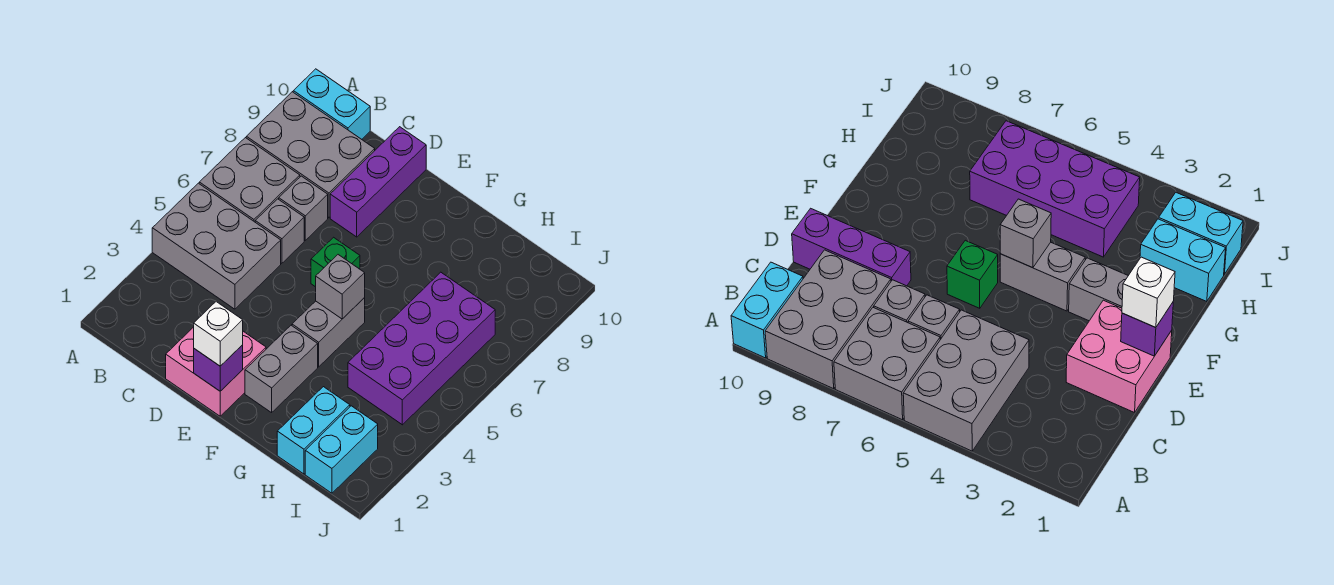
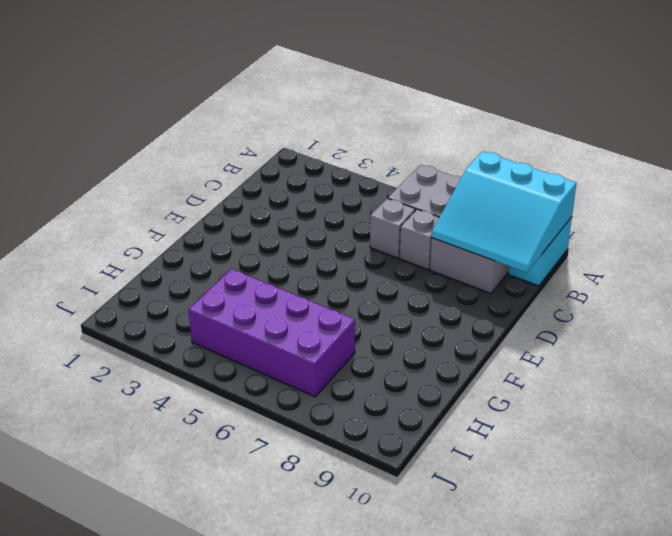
cyan slope A8:C10 level 2 top A -> none
none -> grey brick A4:C5 level 1
none -> pink brick D1:E2 level 1
none -> purple brick D8:D10 level 1

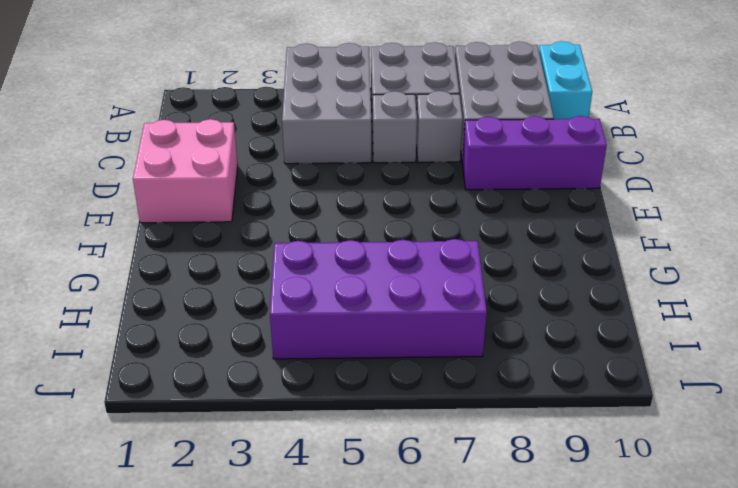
none -> green brick E6 level 1
none -> grey brick F2:F3 level 1
none -> grey brick F4:F5 level 1

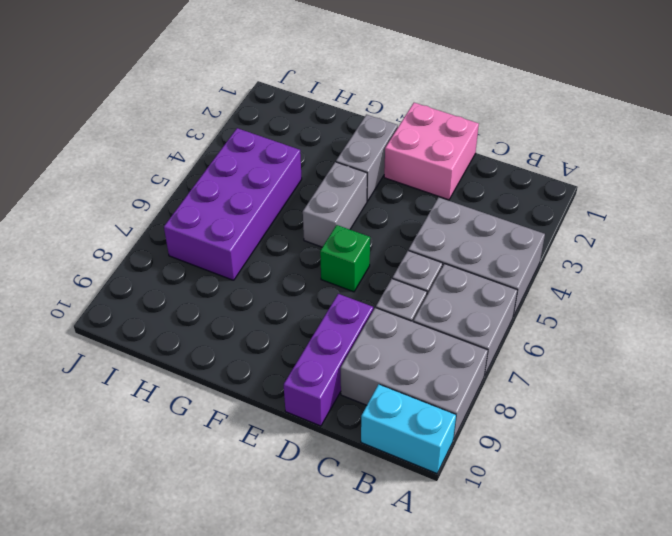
none -> cyan brick H1:H2 level 1
none -> cyan brick I1:I2 level 1
none -> purple brick E1 level 2

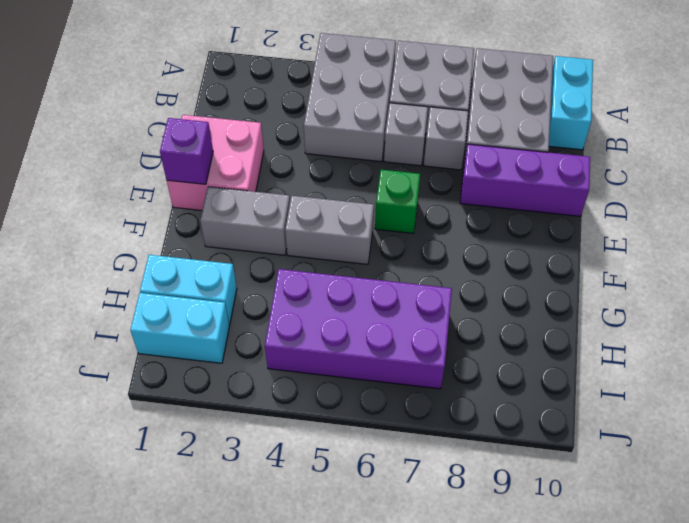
none -> grey brick F5 level 2
none -> white brick E1 level 3

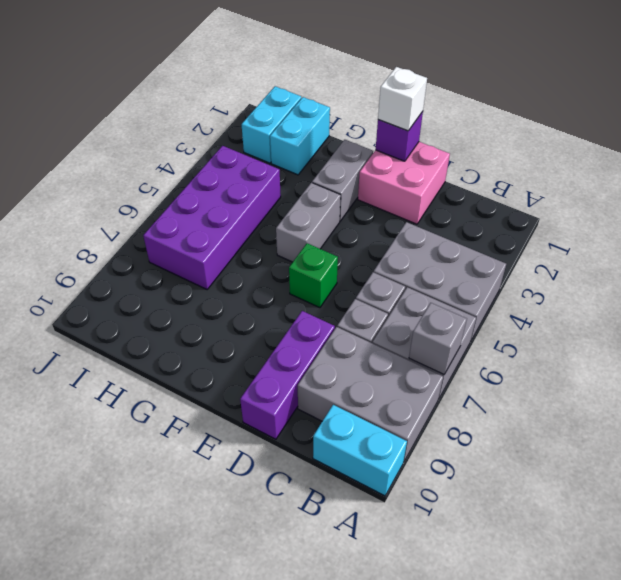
grey brick A7 level 2 -> grey brick F5 level 2

